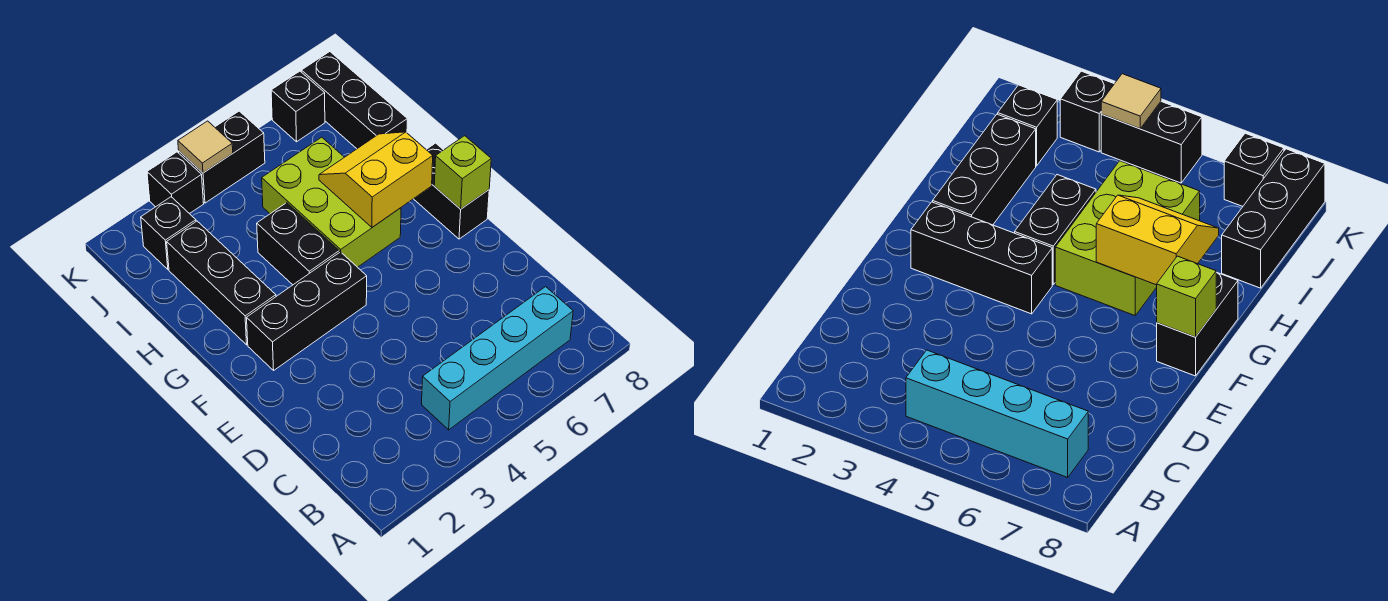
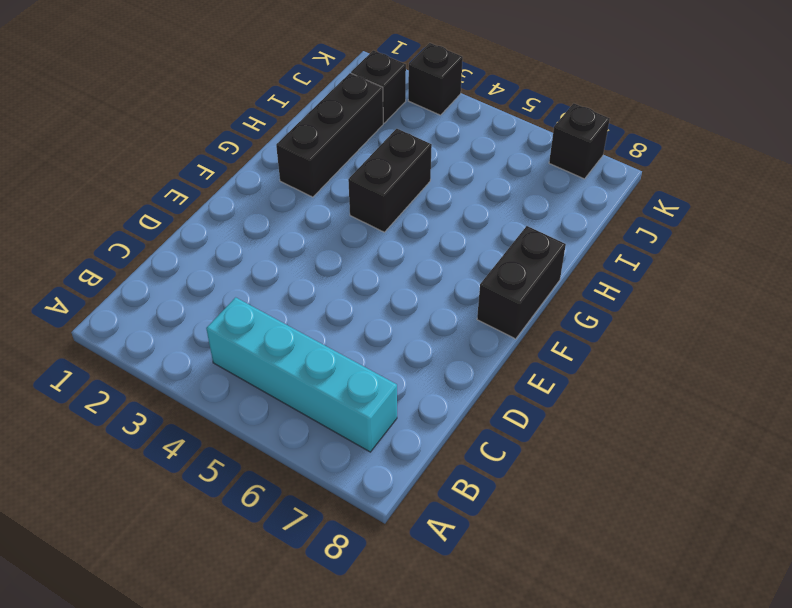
none -> black brick F2:F4 level 1
none -> lime brick G5:I6 level 1
none -> black brick I8:K8 level 1

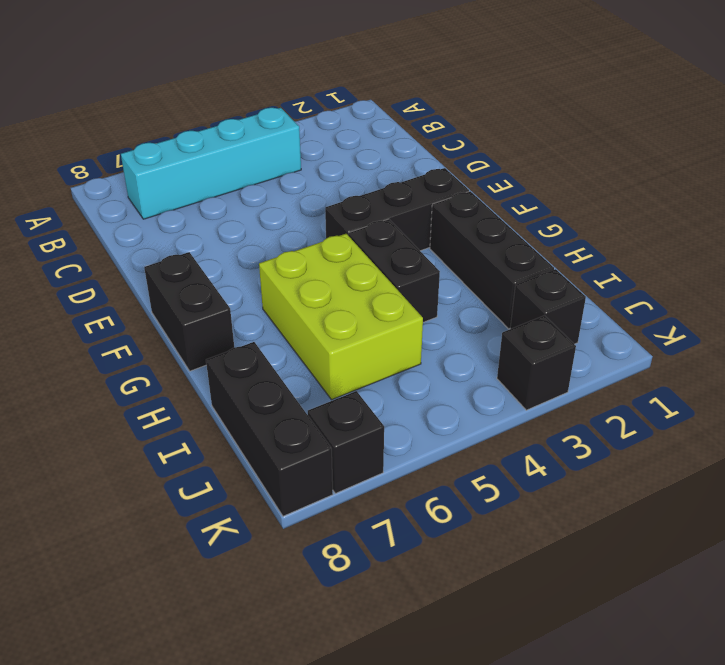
none -> black brick K4:K5 level 1
none -> lime brick F8 level 2
none -> yellow slope G6:H7 level 2 top G

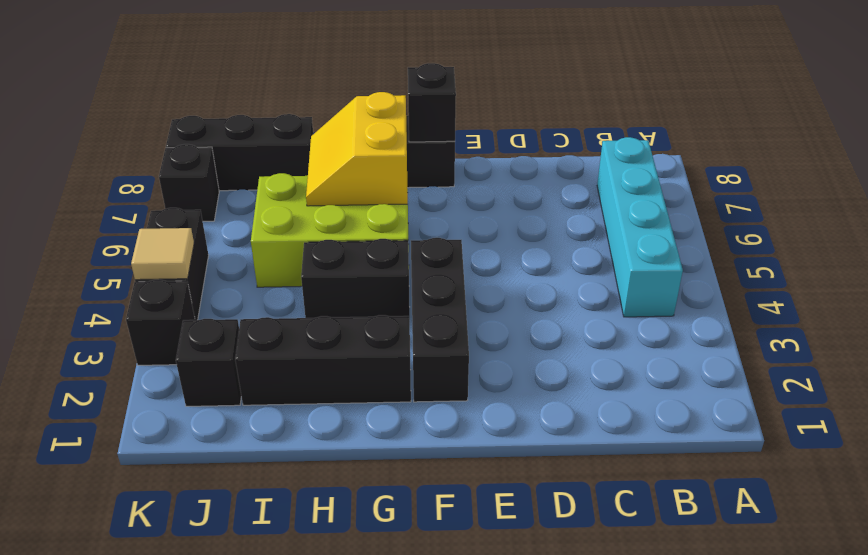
black brick F8 level 2 -> lime brick F8 level 2

